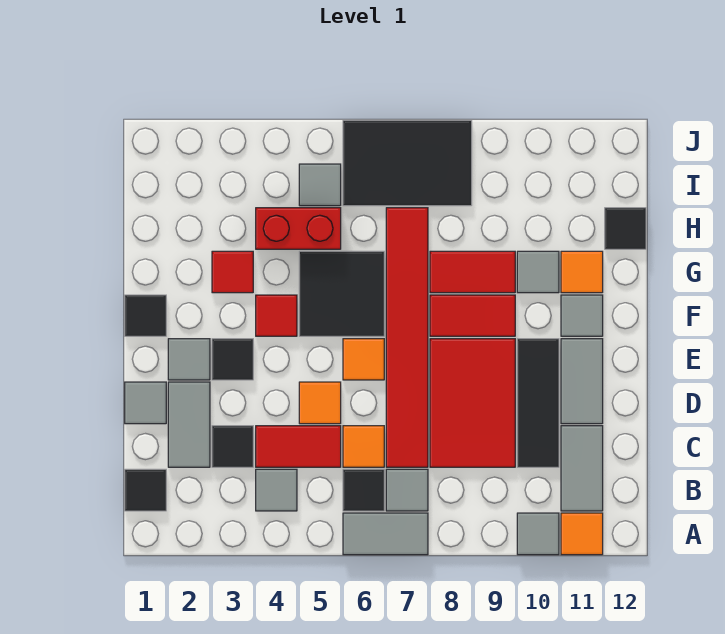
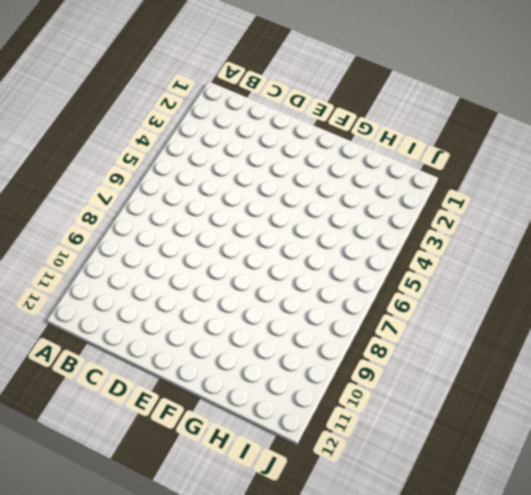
none -> grey tile A6:A7 level 1
none -> grey tile A10 level 1
none -> orange tile A11 level 1
none -> black tile B1 level 1

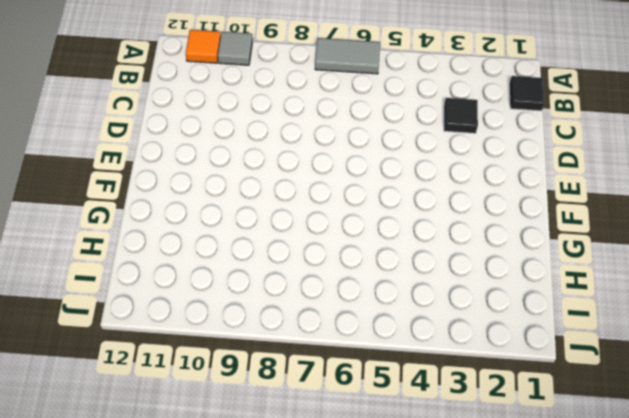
none -> grey tile B4 level 1
none -> black tile B6 level 1
none -> grey tile B7 level 1
none -> grey tile B11:C11 level 1

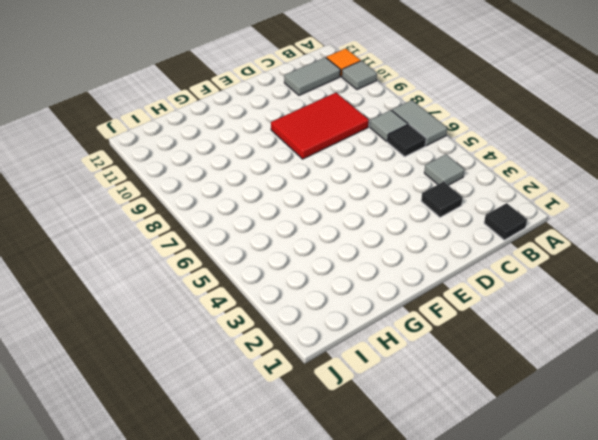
none -> grey tile C2:D2 level 1
none -> red tile C4:C5 level 1
none -> orange tile C6 level 1
none -> red tile C7:H7 level 1

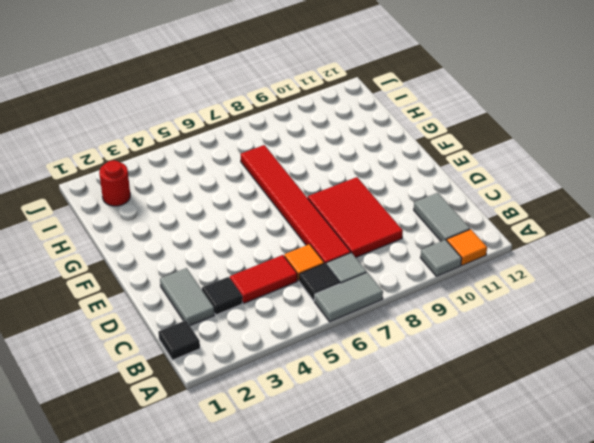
red round brick I2 level 1 -> none
none -> grey tile B4 level 1
none -> black tile C10:E10 level 1
none -> grey tile D1 level 1
none -> orange tile D5 level 1

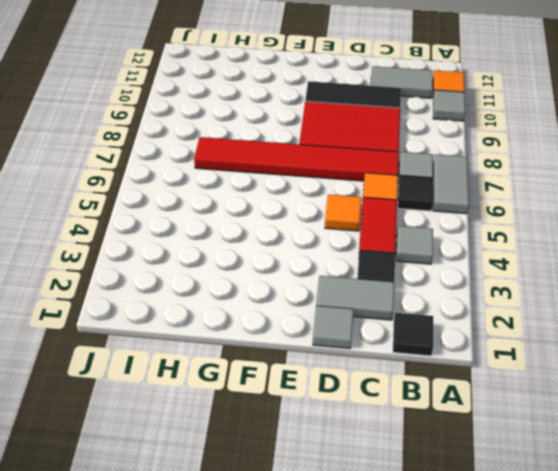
none -> grey tile D11:E11 level 1
none -> grey tile E2 level 1
none -> black tile E3 level 1
none -> orange tile E6 level 1

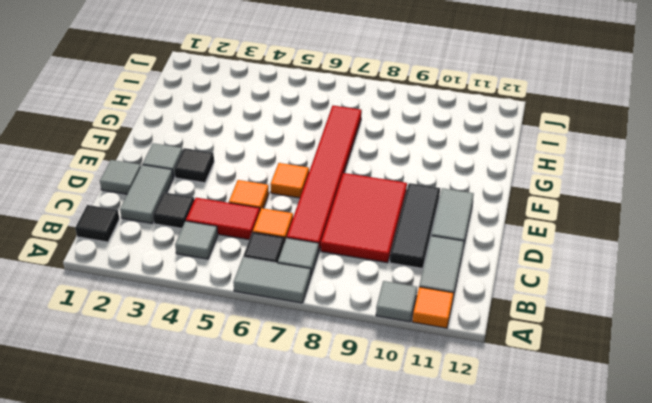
none -> black tile F1 level 1
none -> red tile F4 level 1
none -> black tile F5:G6 level 1
none -> red tile F8:F9 level 1

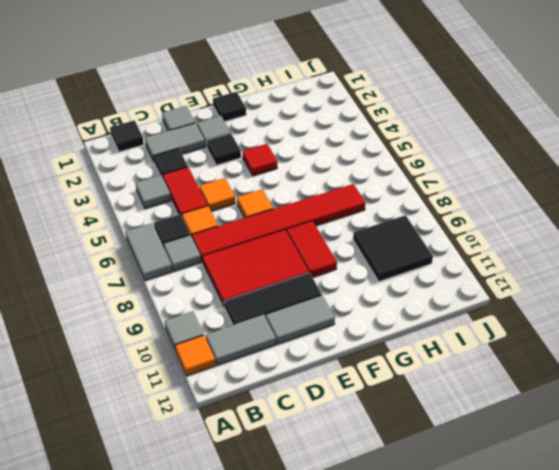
black tile H9:I10 level 1 -> black tile F5:G6 level 1
none -> grey tile F11 level 1
none -> red tile G3 level 1
none -> red tile G8:G9 level 1
none -> grey tile G10 level 1

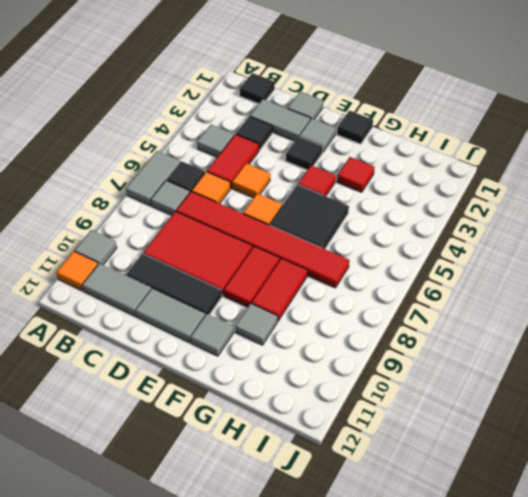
none -> orange tile G11 level 1
none -> red brick H4:H5 level 1
none -> black tile H12 level 1
none -> grey tile I5 level 1

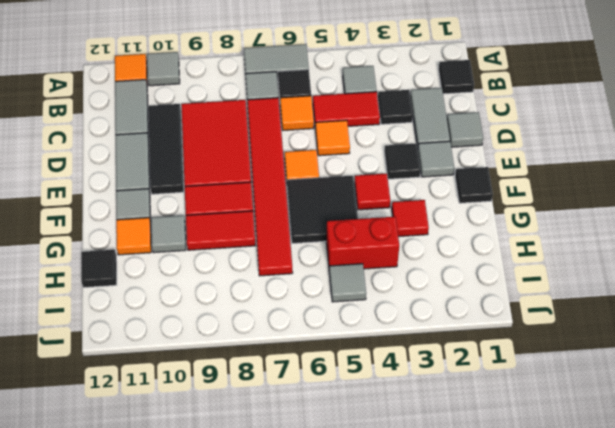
none -> black tile I6:J8 level 1

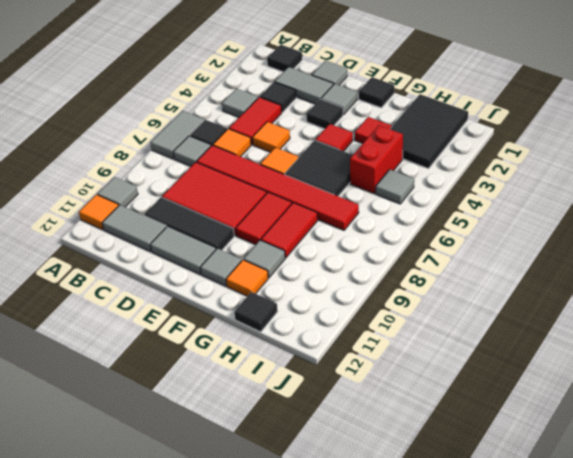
black tile H1:I3 level 1 -> black tile I6:J8 level 1

